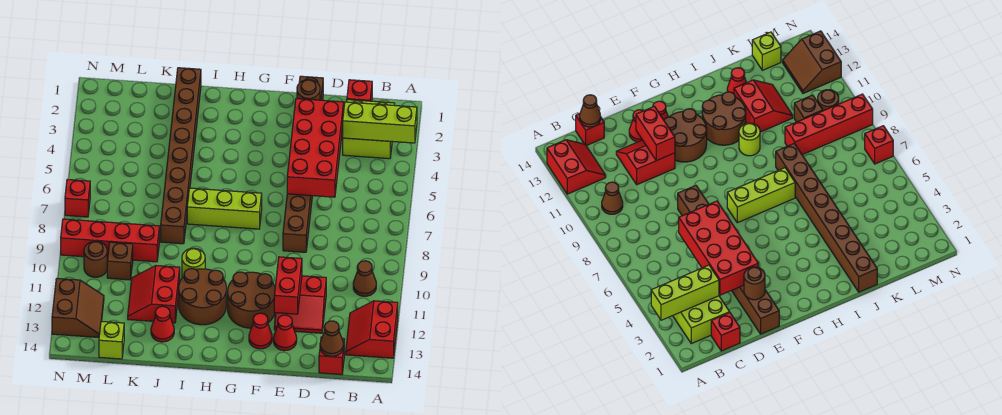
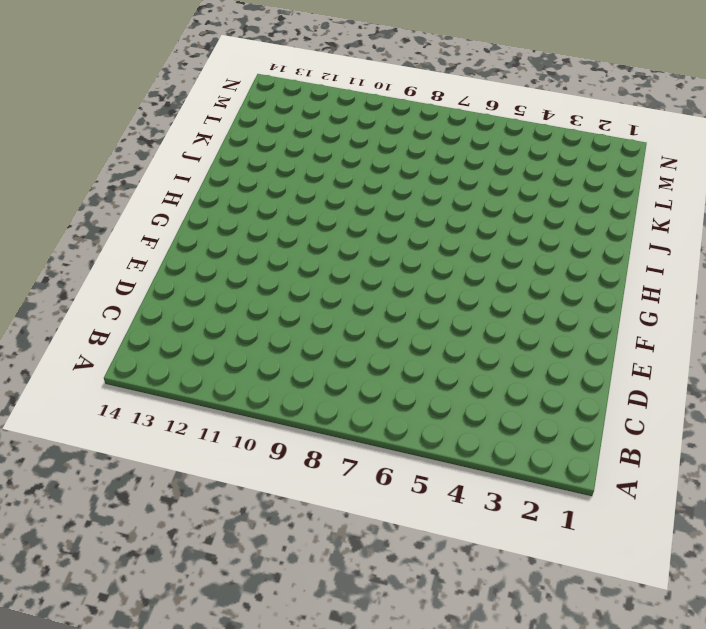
none -> red slope A12:B13 level 1 top A
none -> lime brick B2:C3 level 1
none -> brown cone B10 level 1

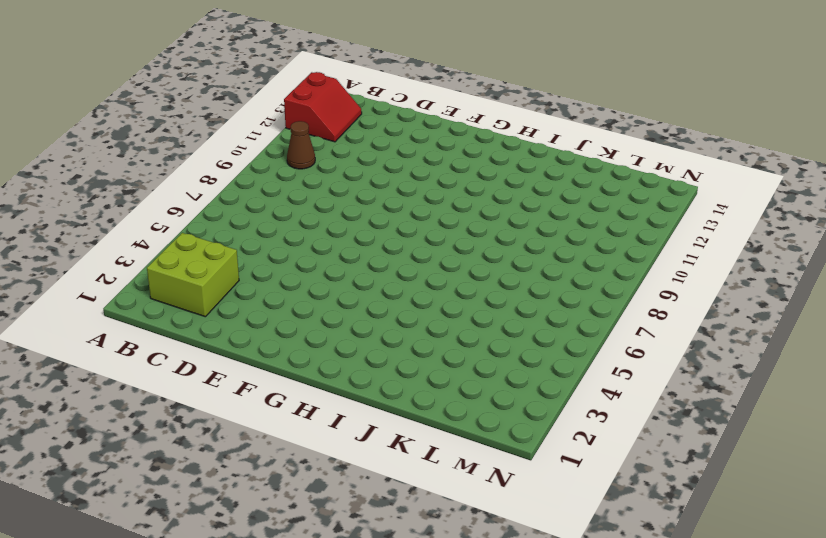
none -> red brick C1 level 1
none -> red brick C14 level 1
none -> red slope D11:E12 level 1 top 11

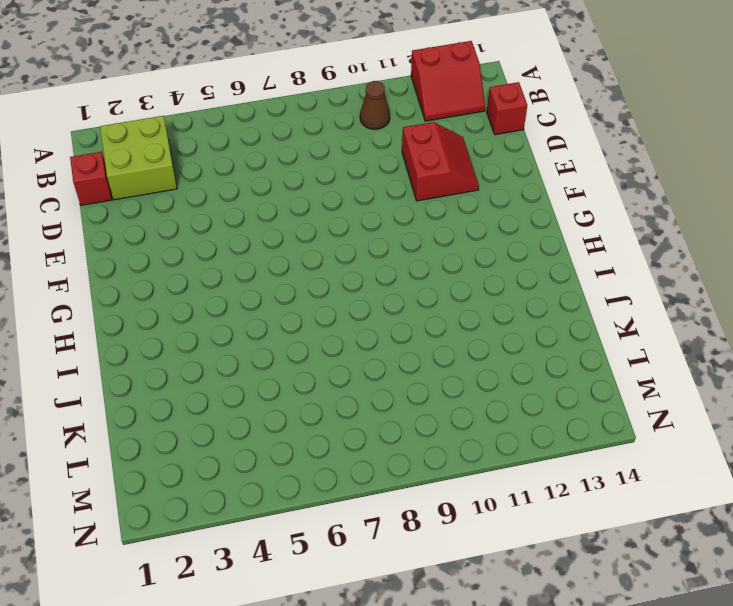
none -> brown brick E1:E8 level 1
none -> red cone E13 level 1
none -> brown round brick F11:G12 level 1

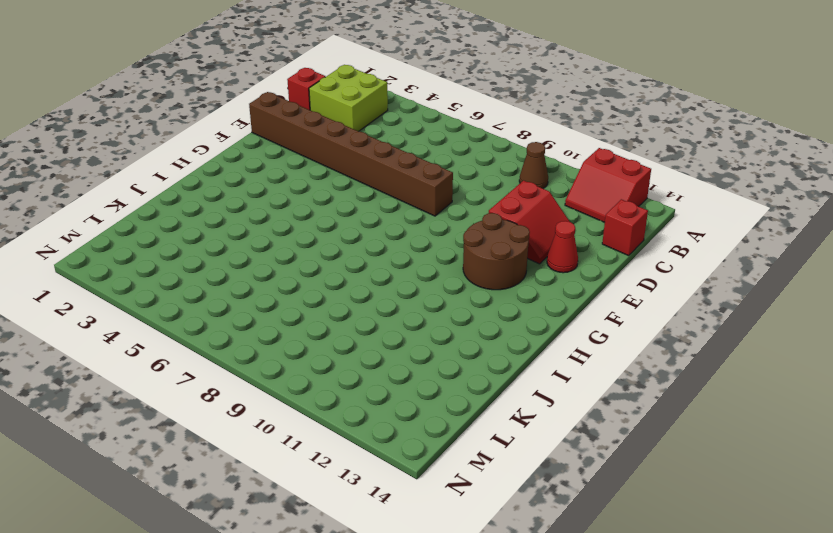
none -> red cone F13 level 1
none -> lime brick G7:I7 level 1
none -> brown round brick H11:I12 level 1

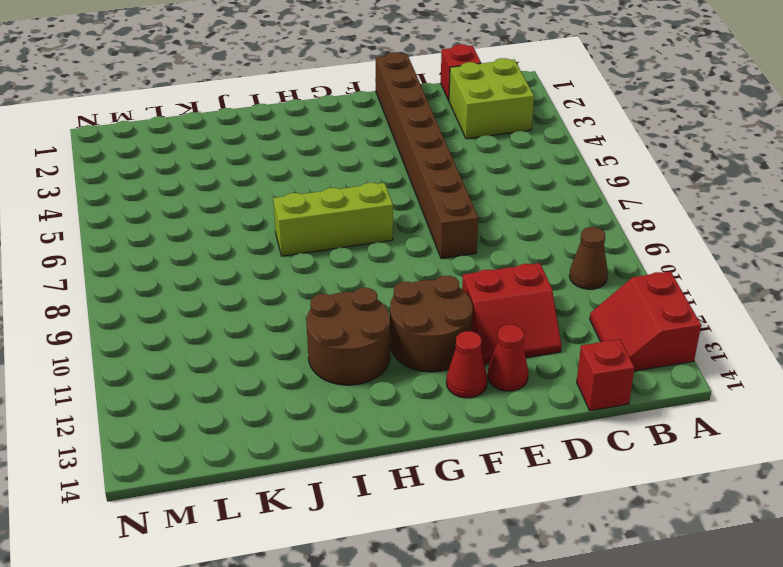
none -> lime round brick I10 level 1
none -> brown brick J1:J8 level 1
none -> red slope J11:K12 level 1 top J

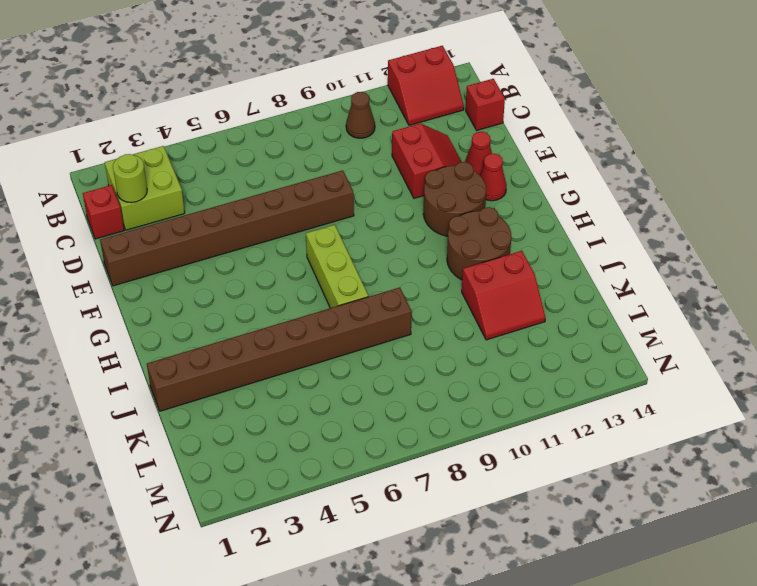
lime round brick C2 level 2 -> lime round brick I10 level 1
none -> red cone J13 level 1
none -> red brick K9:N9 level 1
none -> brown brick L10 level 1

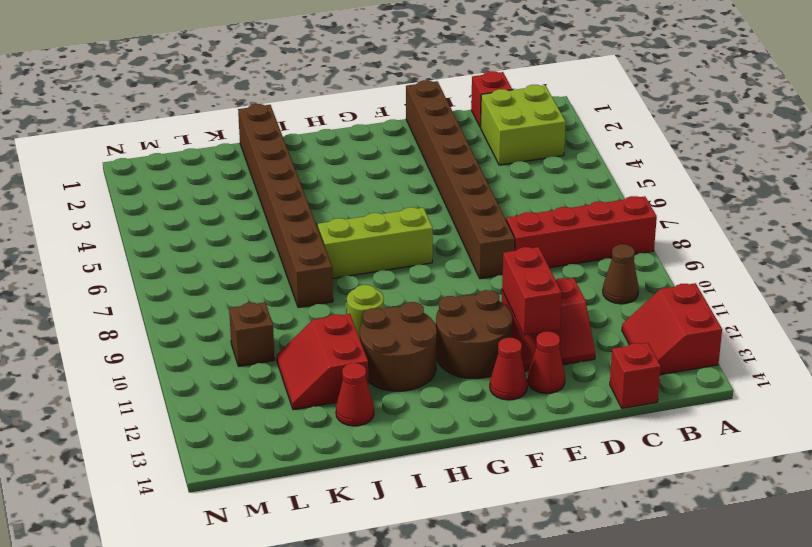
red brick A8:D8 level 1 -> red brick K9:N9 level 1
none -> lime brick L14 level 1
none -> brown round brick M10 level 1
none -> brown slope M12:N13 level 1 top N

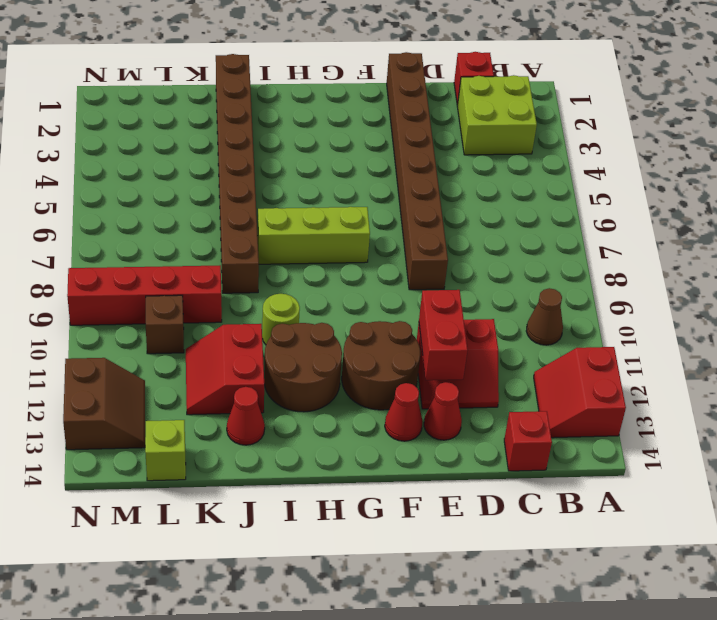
none -> brown round brick M10 level 1
none -> red brick N7 level 1
none -> lime brick A3:C3 level 2

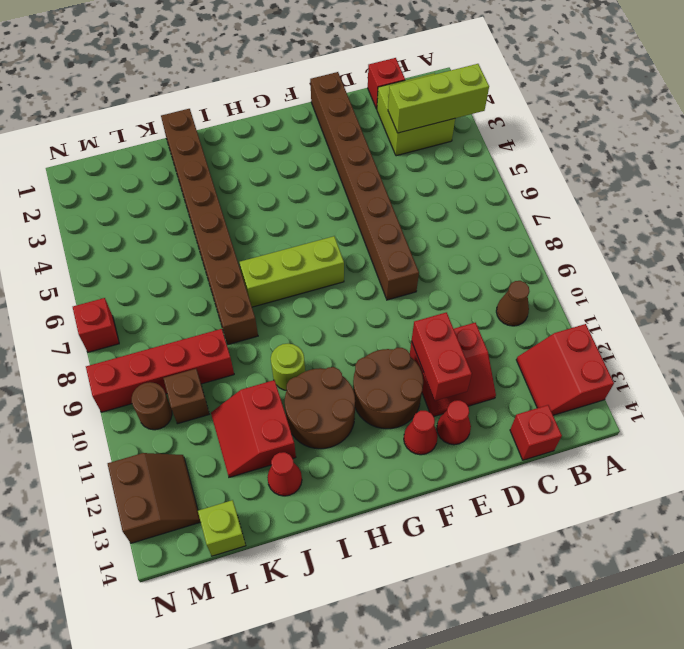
none -> brown cone C14 level 2
none -> red brick D3:E6 level 2
none -> brown round brick E2 level 2

